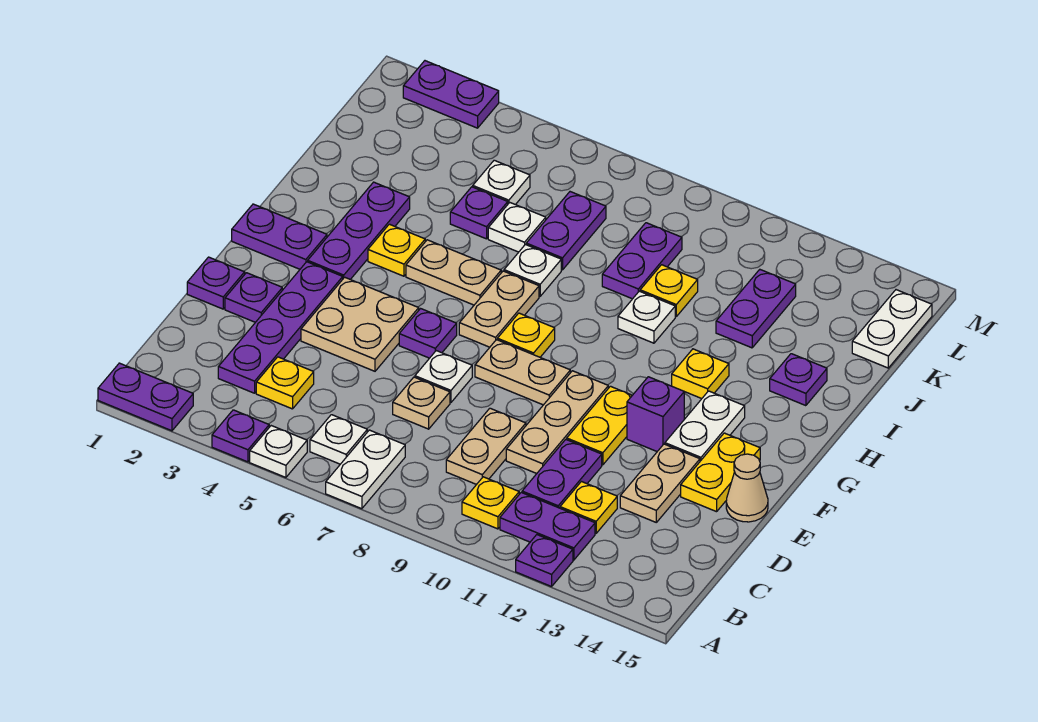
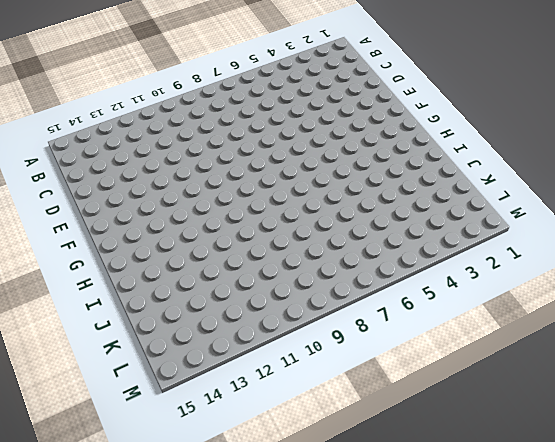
none -> purple plate A1:A2 level 1
none -> purple plate A4 level 1
none -> white plate A5 level 1
none -> white plate A7:B7 level 1

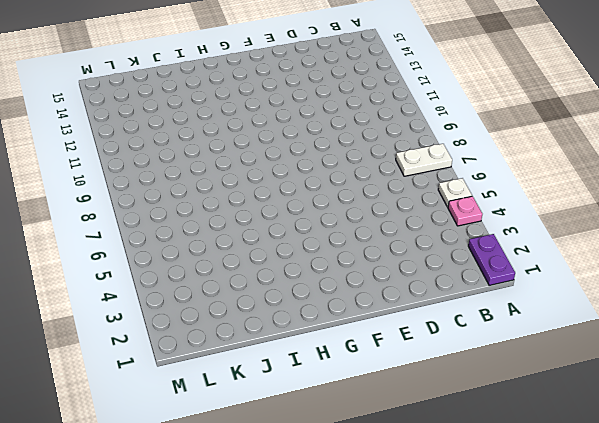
pink plate A4 level 1 -> purple plate A4 level 1
none -> purple plate A12 level 1
none -> white plate B6 level 1
none -> yellow plate B10 level 1
none -> purple plate B11:B12 level 1

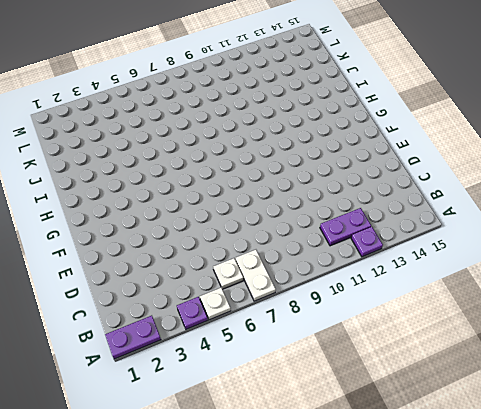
none -> yellow plate B10 level 1
none -> purple plate C3:F3 level 1
none -> yellow plate C4 level 1
none -> tan plate C9:D9 level 1

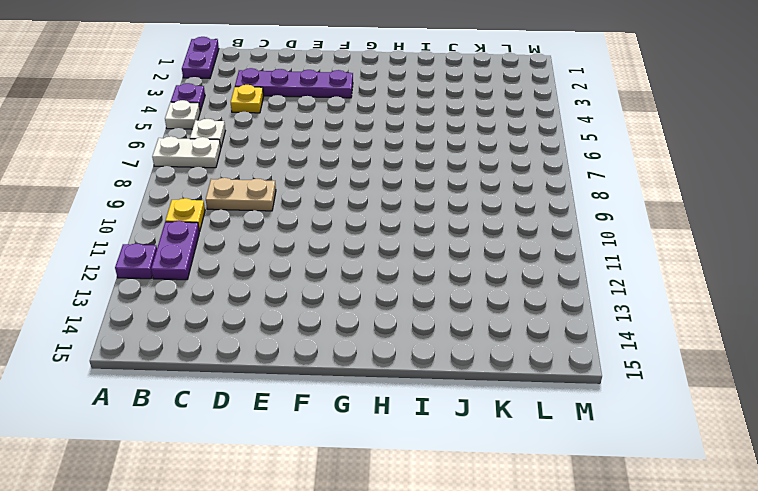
none -> purple plate C11:D11 level 1
none -> yellow plate C12 level 1
none -> tan plate D7 level 1
none -> tan plate D10:F10 level 1

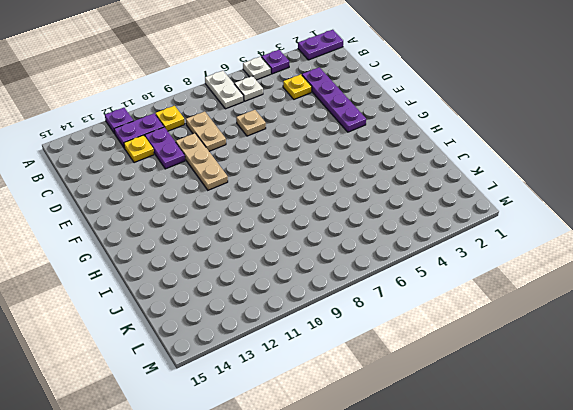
none -> tan plate D13:E13 level 1
none -> purple plate E1 level 1
none -> purple plate E2 level 1
none -> tan plate E4:F5 level 1

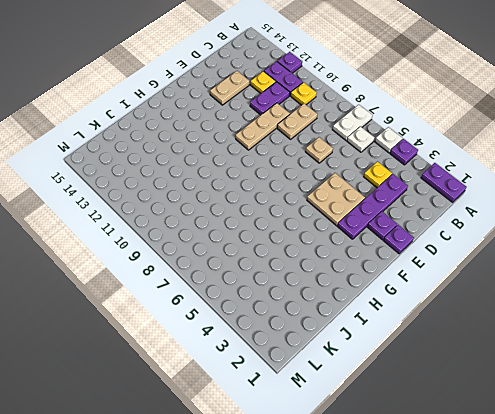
none -> white plate E7 level 1
none -> yellow plate E11:F11 level 1
none -> yellow plate E14:F14 level 1
none -> tan cone E15 level 1

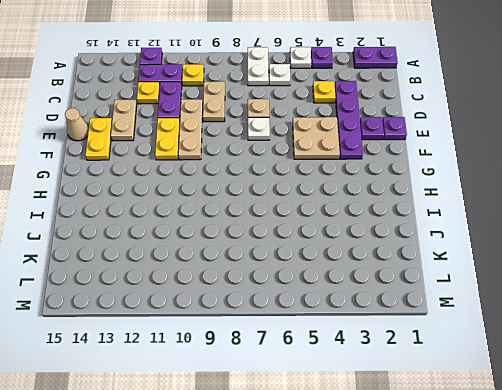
none -> purple plate F6 level 1
none -> tan plate F8:F9 level 1
none -> purple brick F12 level 1
none -> white plate F13:G13 level 1

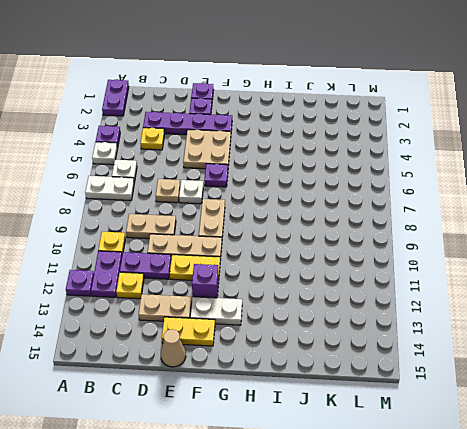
none -> purple plate G1:G2 level 1
none -> purple plate G3:I3 level 1
none -> tan plate G7:H7 level 1
none -> yellow plate G8 level 1

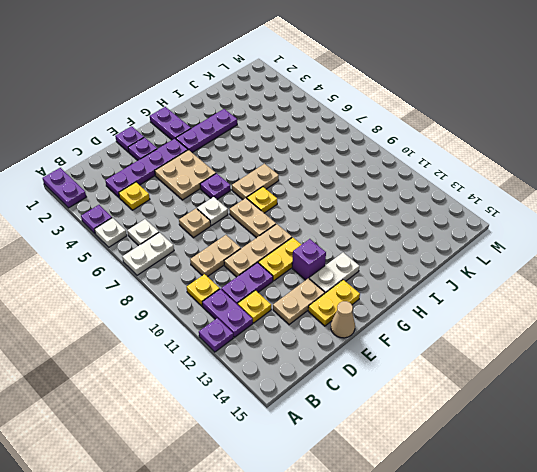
none -> yellow plate H4 level 1
none -> tan plate H5:H6 level 1
none -> yellow plate H12 level 1
none -> white plate I7 level 1

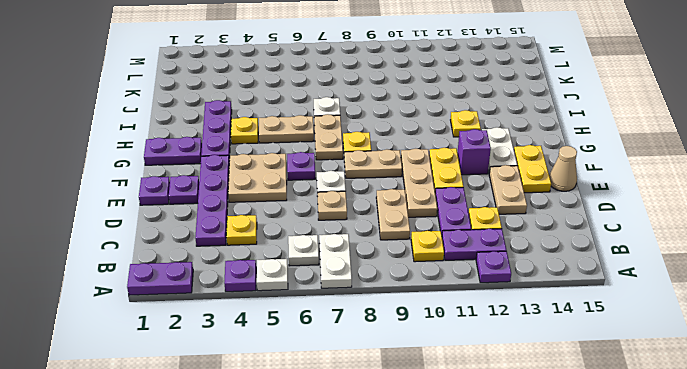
none -> white plate I10 level 1
none -> purple plate I14 level 1
none -> purple plate J5 level 1
none -> white plate J6 level 1

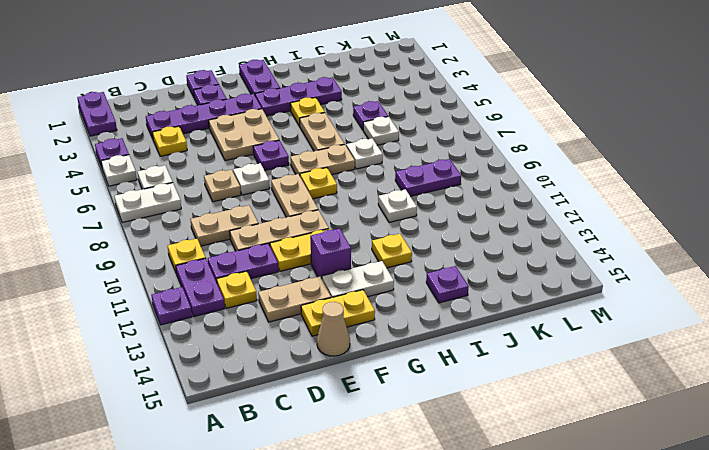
none -> purple plate J7:K7 level 1
none -> yellow plate J10 level 1
none -> purple plate J12:K12 level 1
none -> white plate K5 level 1

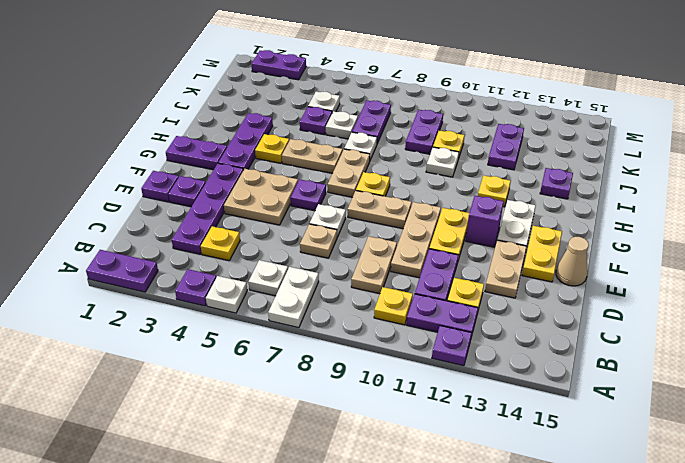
none -> white plate K15:L15 level 1

